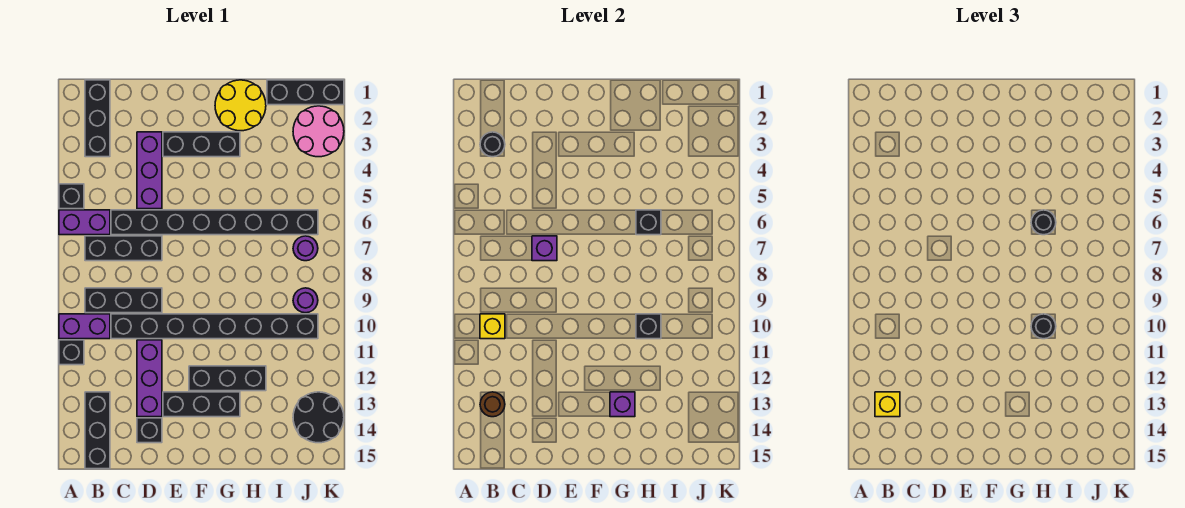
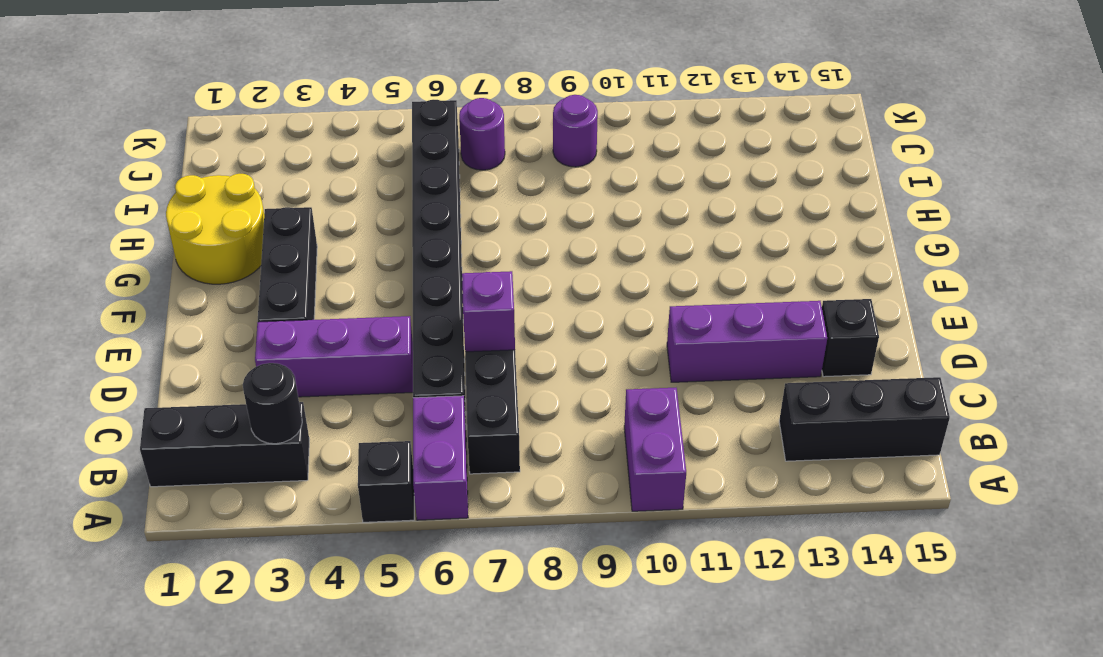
none -> black brick A11 level 1
none -> black brick B9:D9 level 1
none -> black brick C10:J10 level 1
none -> black brick E13:G13 level 1

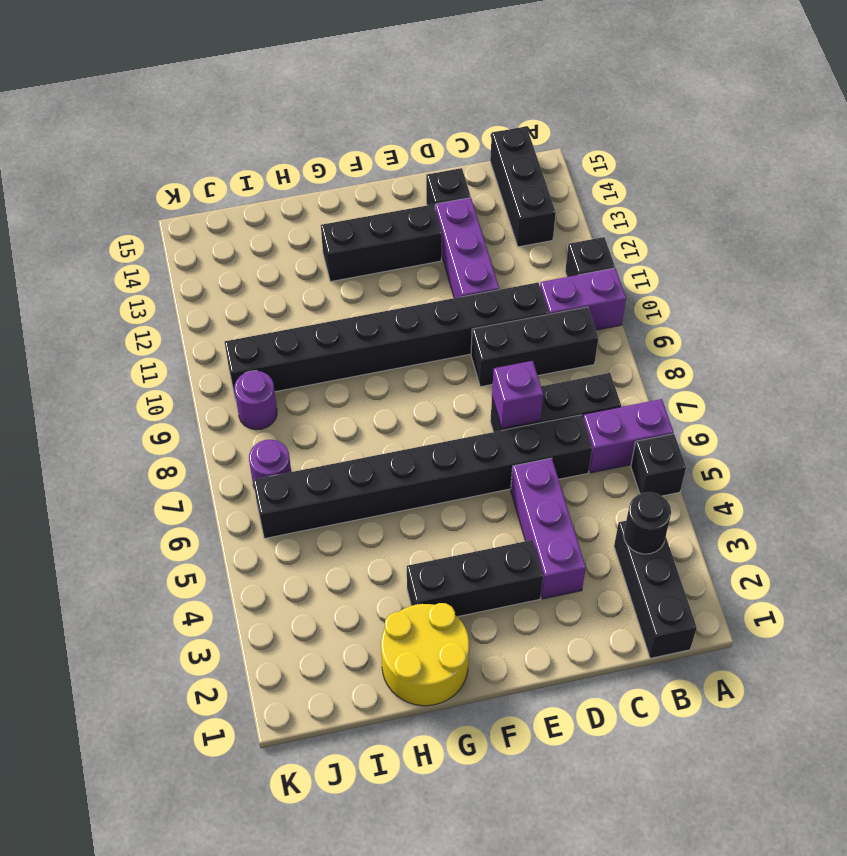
none -> black brick F12:H12 level 1
none -> black brick I1:K1 level 1
none -> pink round brick J2:K3 level 1
none -> black round brick J13:K14 level 1

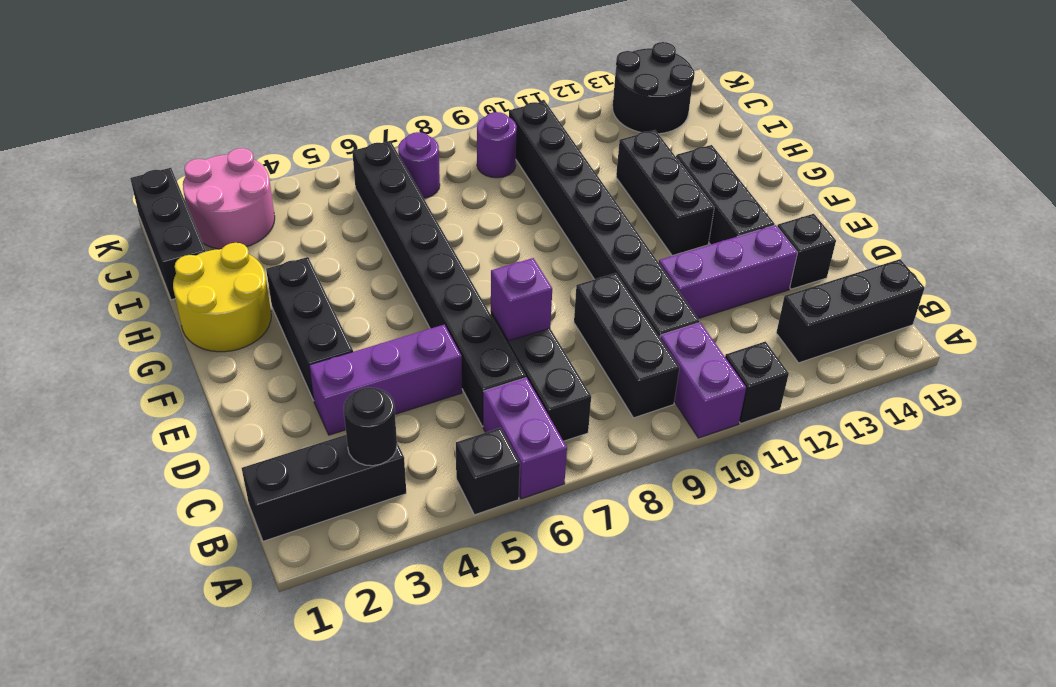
none -> yellow brick B10 level 2
none -> brown round brick B13 level 2
none -> purple brick G13 level 2
none -> black brick H6 level 2

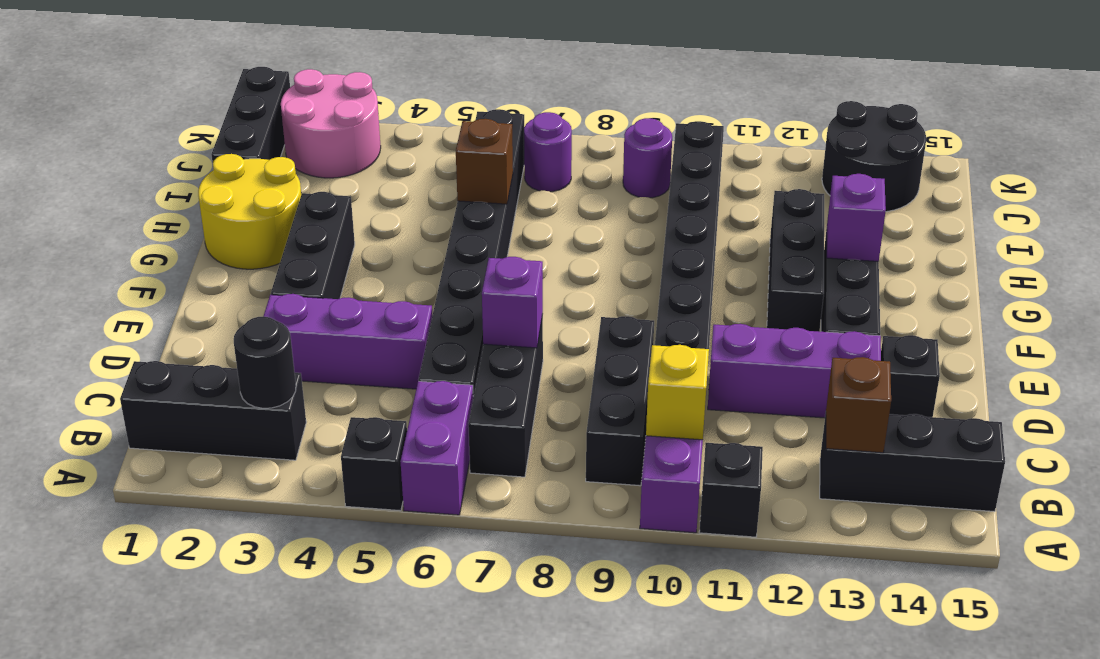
brown brick B13 level 2 -> brown round brick B13 level 2
brown brick H6 level 2 -> black brick H6 level 2
none -> black brick H10 level 2
none -> yellow brick B13 level 3
none -> black round brick H6 level 3
none -> black round brick H10 level 3

